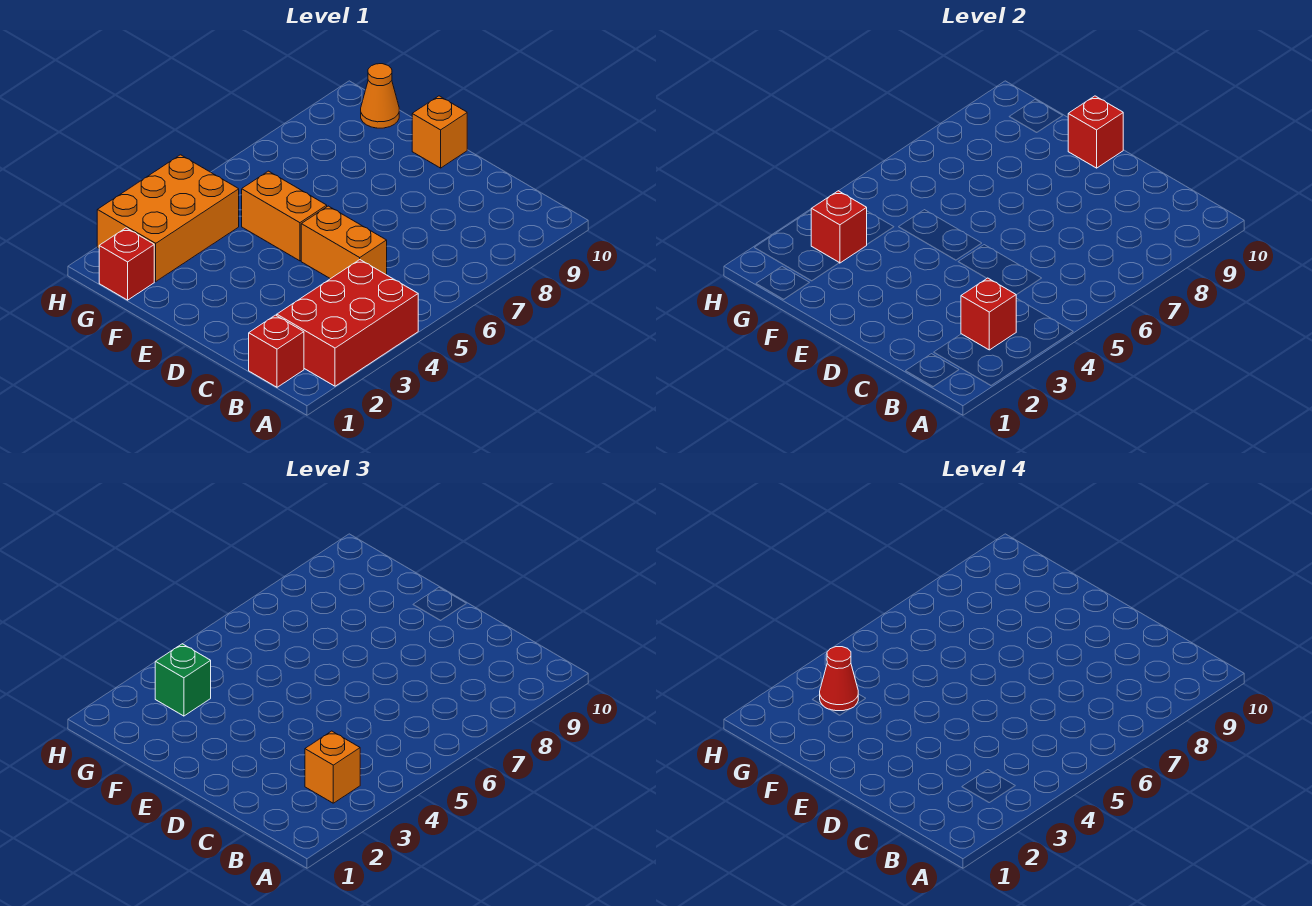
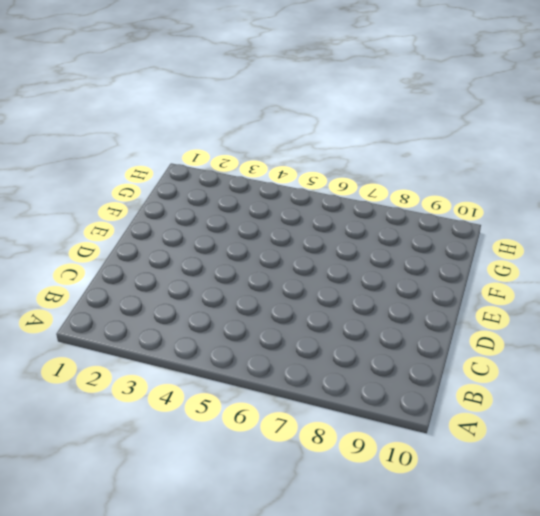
none -> red brick A2:B4 level 1
none -> red brick B1 level 1
none -> orange brick C5:D5 level 1

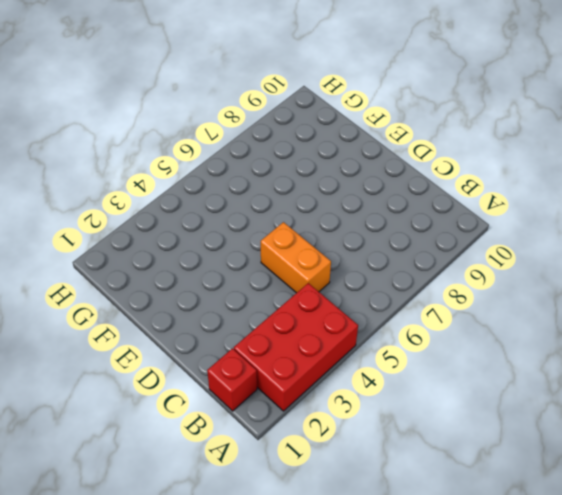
none -> orange brick E5:F5 level 1
none -> orange brick E10 level 1
none -> red brick G1 level 1

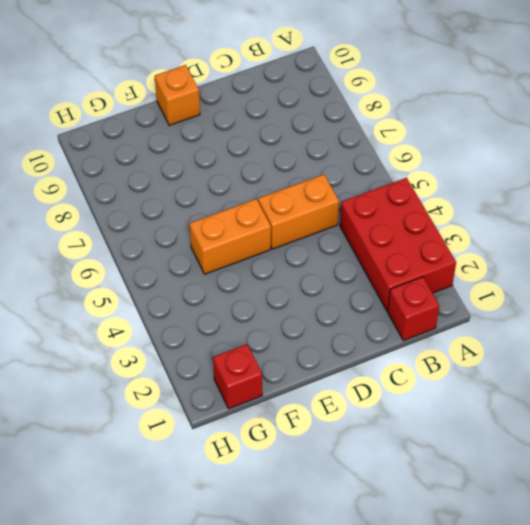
none -> orange brick G2:H4 level 1
none -> orange cone G10 level 1
none -> red brick B3 level 2

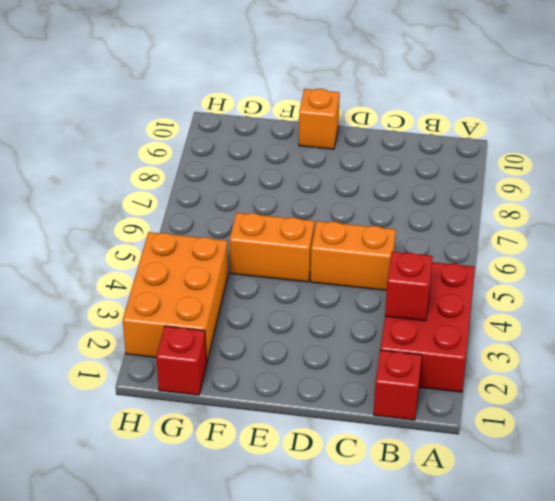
none -> orange cone G10 level 1
none -> red brick E10 level 2
none -> red brick G3 level 2

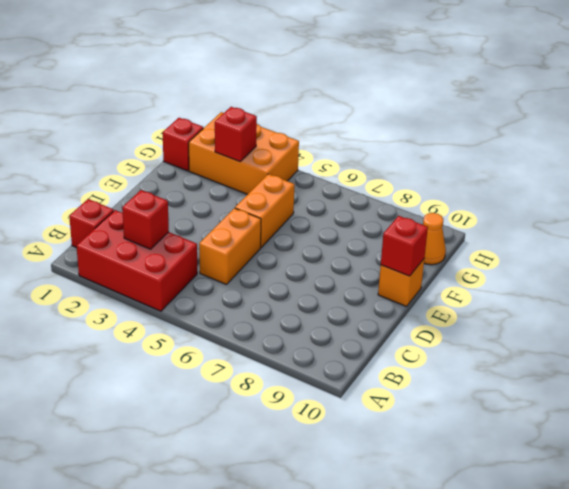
none -> orange brick B3 level 3
none -> green brick G3 level 3
none -> red cone G3 level 4

